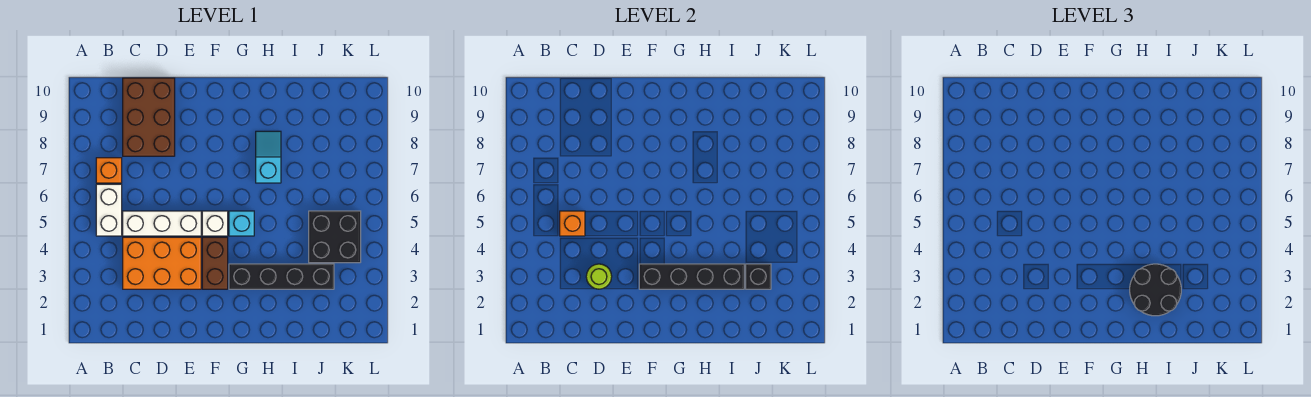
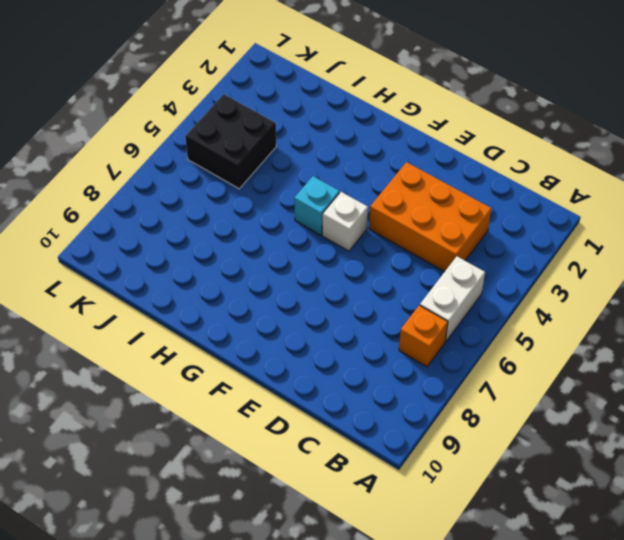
none -> white brick C5:E5 level 1
none -> brown brick C8:D10 level 1
none -> brown brick F3:F4 level 1

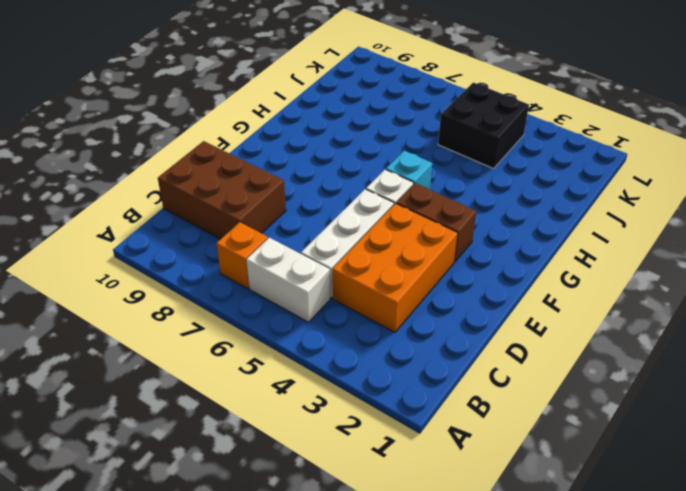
none -> black brick G3:J3 level 1
none -> cyan slope H7:H8 level 1 top 7
none -> orange brick C5 level 2

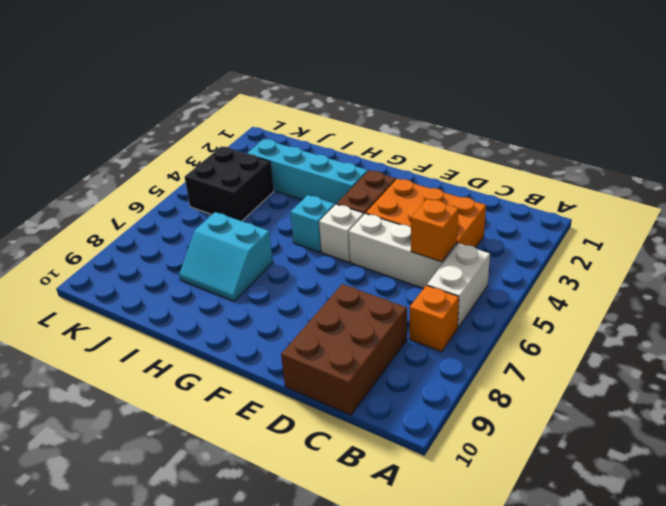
cyan brick G3:J3 level 1 -> black brick G3:J3 level 1
cyan slope H7:I8 level 1 top 7 -> cyan slope H7:H8 level 1 top 7
none -> lime round brick D3 level 2
none -> black brick F3:I3 level 2
none -> black brick J3 level 2

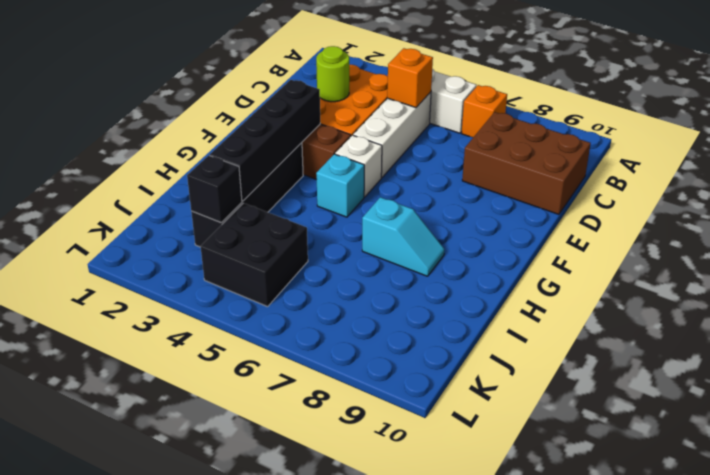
none -> black round brick H2:I3 level 3

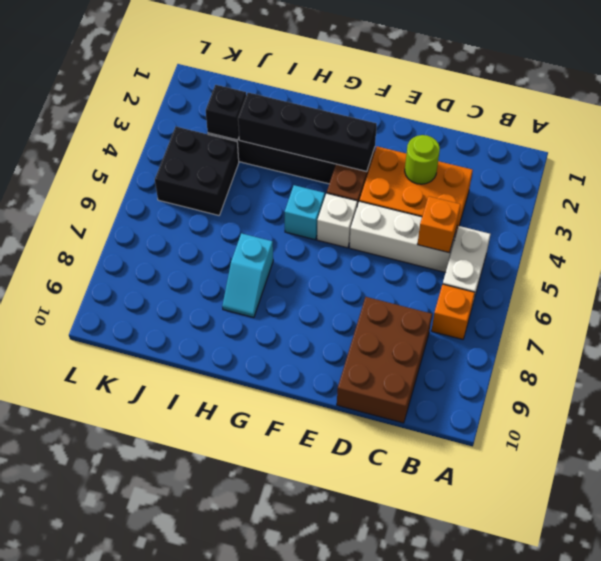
none -> black round brick H2:I3 level 3

